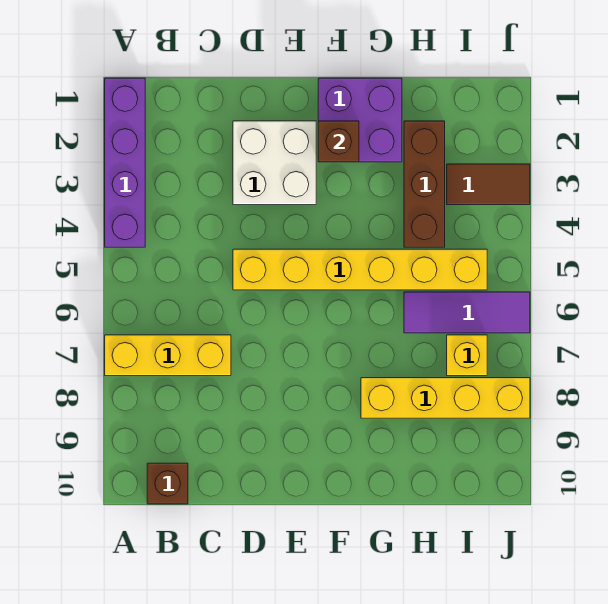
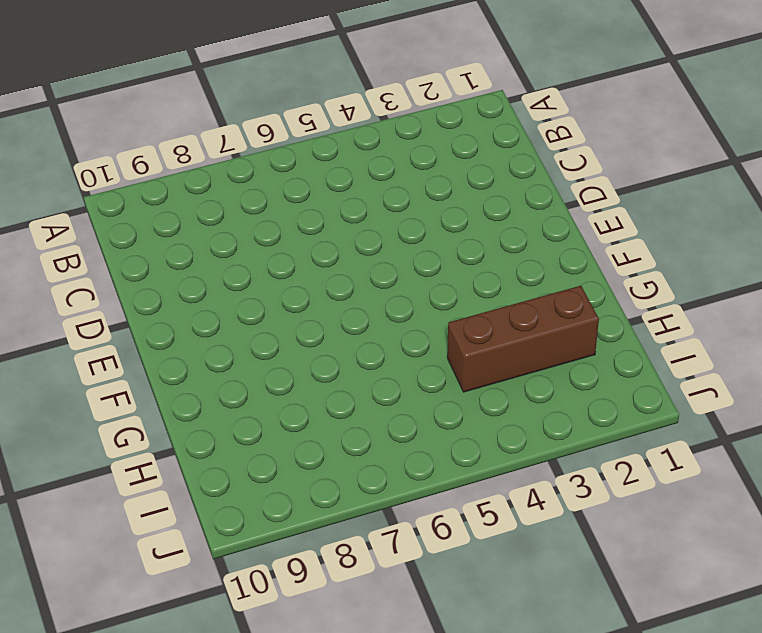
none -> purple brick A1:A4 level 1
none -> yellow brick A7:C7 level 1
none -> brown brick B10 level 1

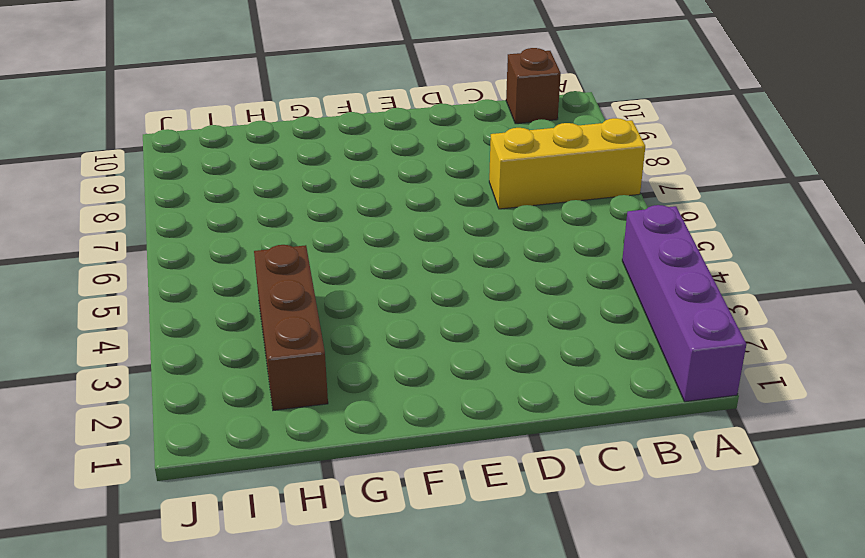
none -> white brick D2:E3 level 1
none -> yellow brick D5:I5 level 1
none -> purple brick F1:G2 level 1

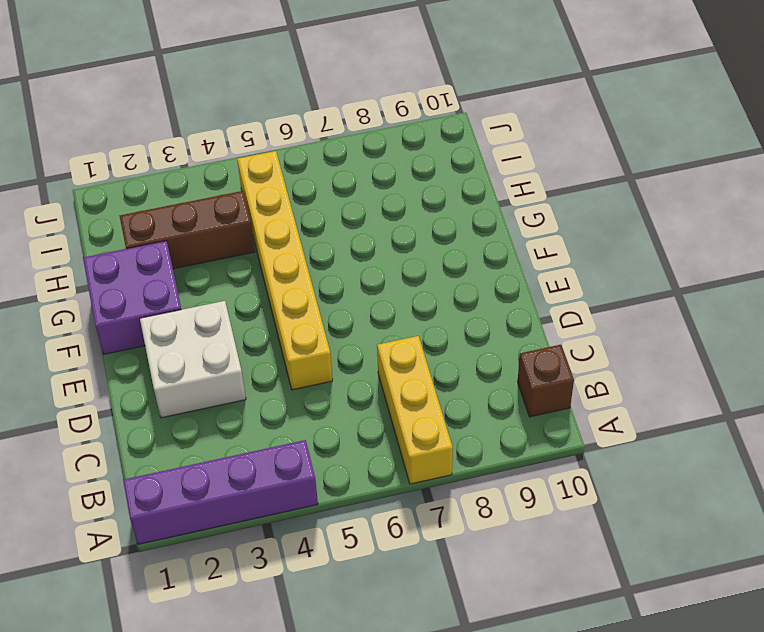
none -> yellow brick G8:J8 level 1
none -> purple tile H6:J6 level 1
none -> brown tile I3:J3 level 1

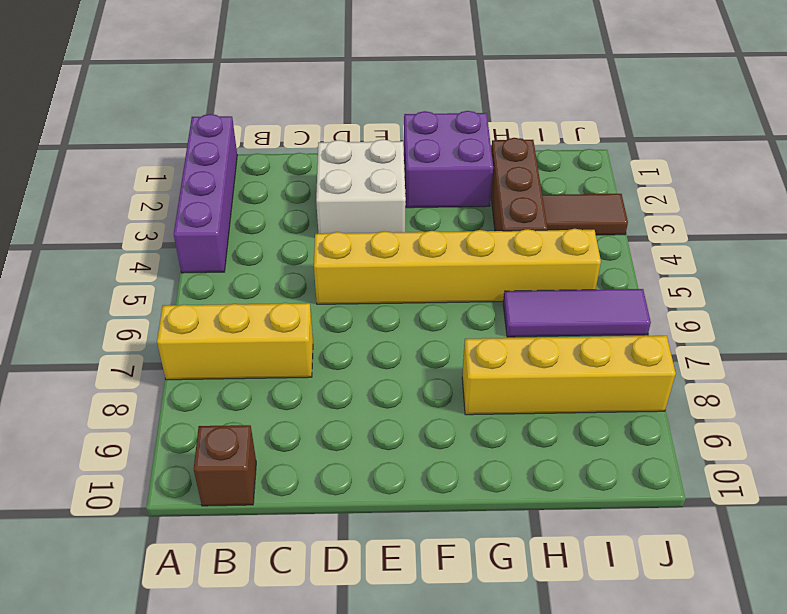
none -> yellow brick I7 level 1
none -> brown brick F2 level 2

